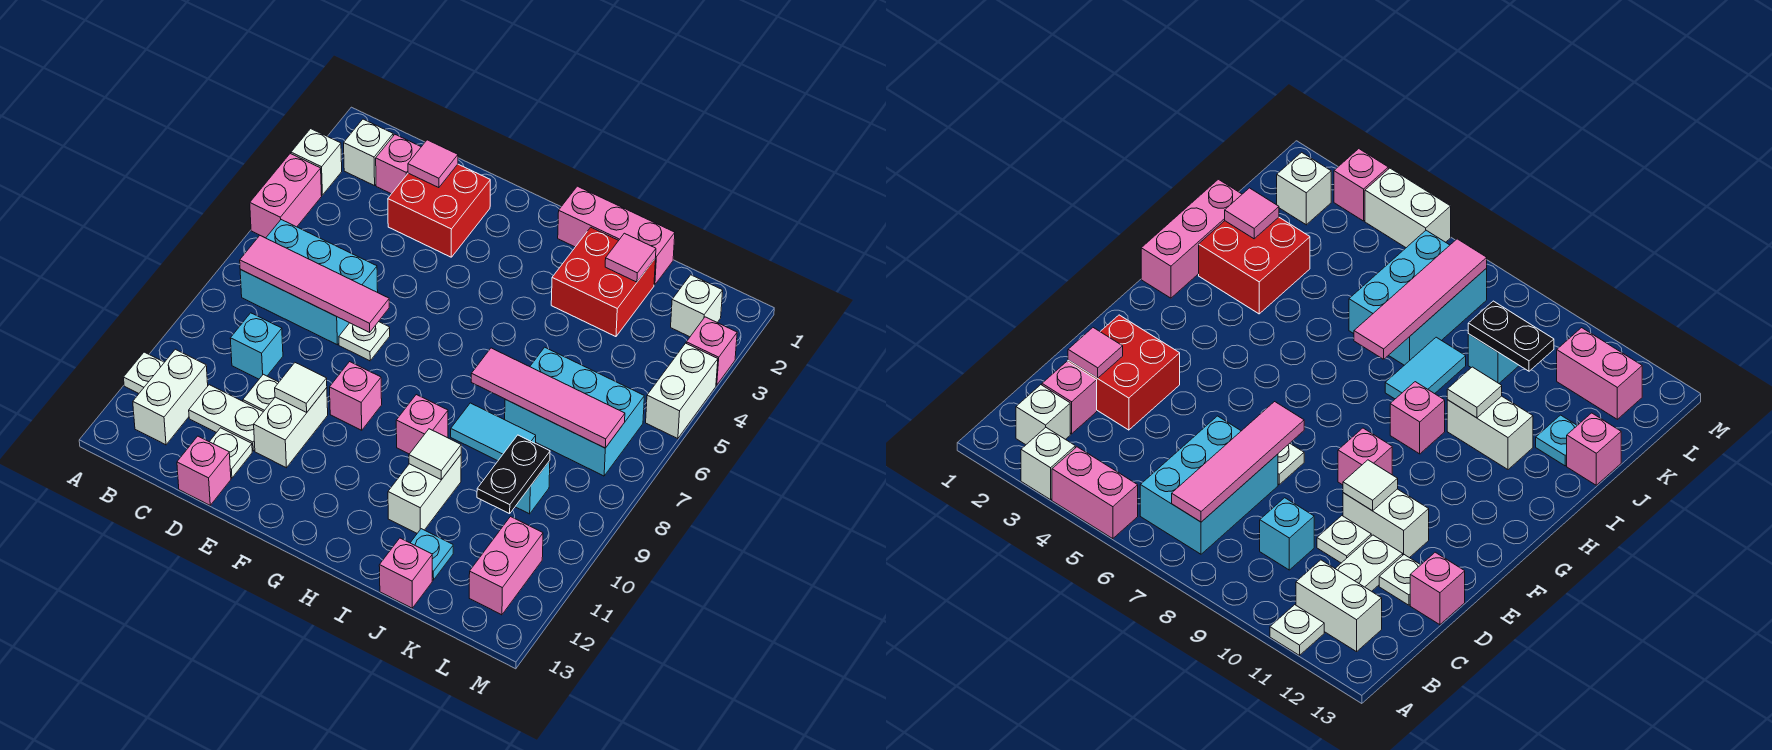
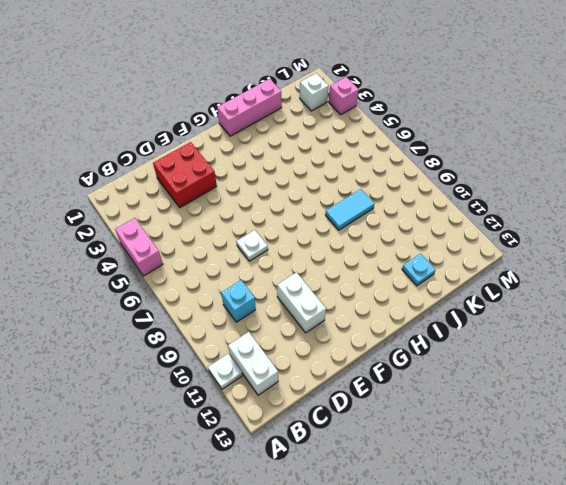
none -> white brick A3 level 1
none -> white brick B2 level 1
none -> cyan brick B6:D7 level 1
none -> pink brick C2 level 1

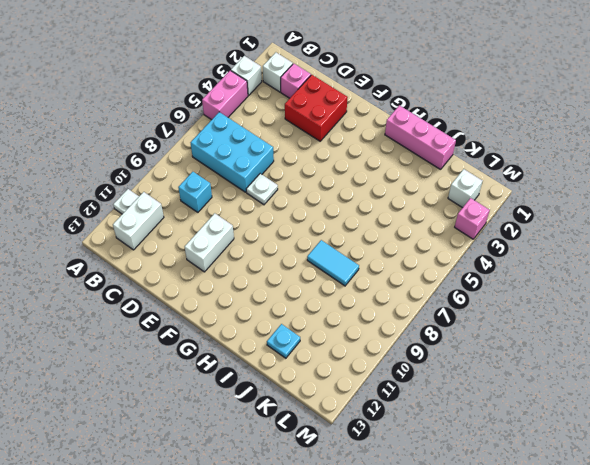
none -> white plate C11:D11 level 1
none -> white plate D10 level 1
none -> white plate D12 level 1
none -> pink brick D13 level 1

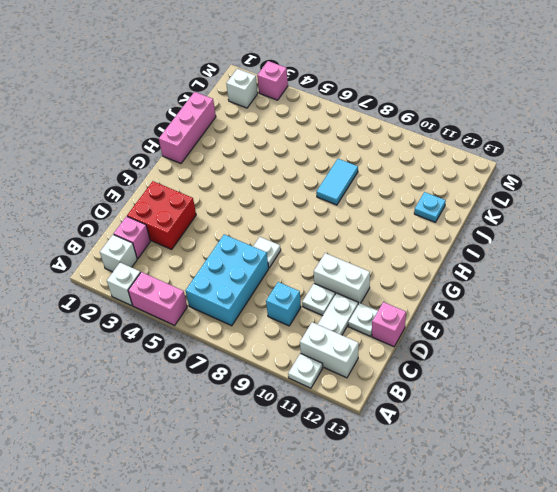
none -> pink brick F9 level 1
none -> pink brick H9 level 1
none -> red brick I2:J3 level 1
none -> white brick I10:I11 level 1

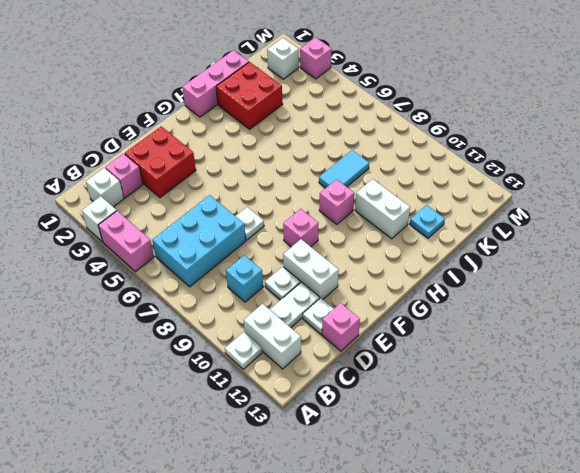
none -> cyan brick J6:L7 level 1
none -> pink brick J13 level 1
none -> cyan brick K9 level 1
none -> pink brick L11:L12 level 1

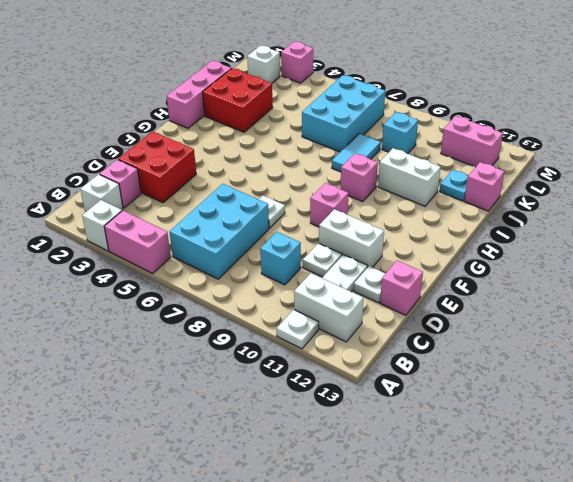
none -> white brick M4:M5 level 1
none -> pink tile B7:E7 level 2
none -> pink tile D2 level 2
none -> white tile E10 level 2

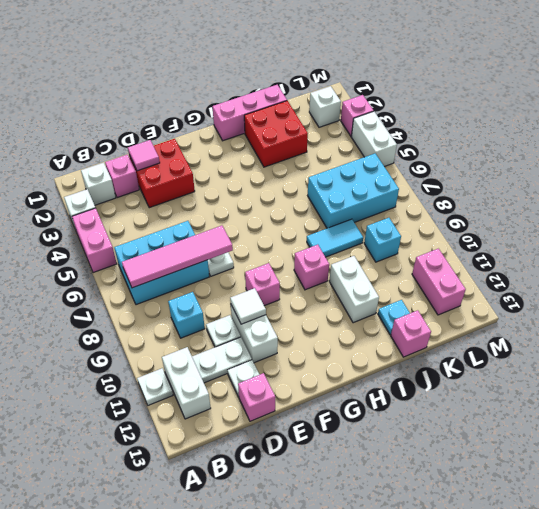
none -> pink tile I7:L7 level 2
none -> white tile I10 level 2
none -> pink tile J2 level 2
none -> black plate K9:K10 level 2

